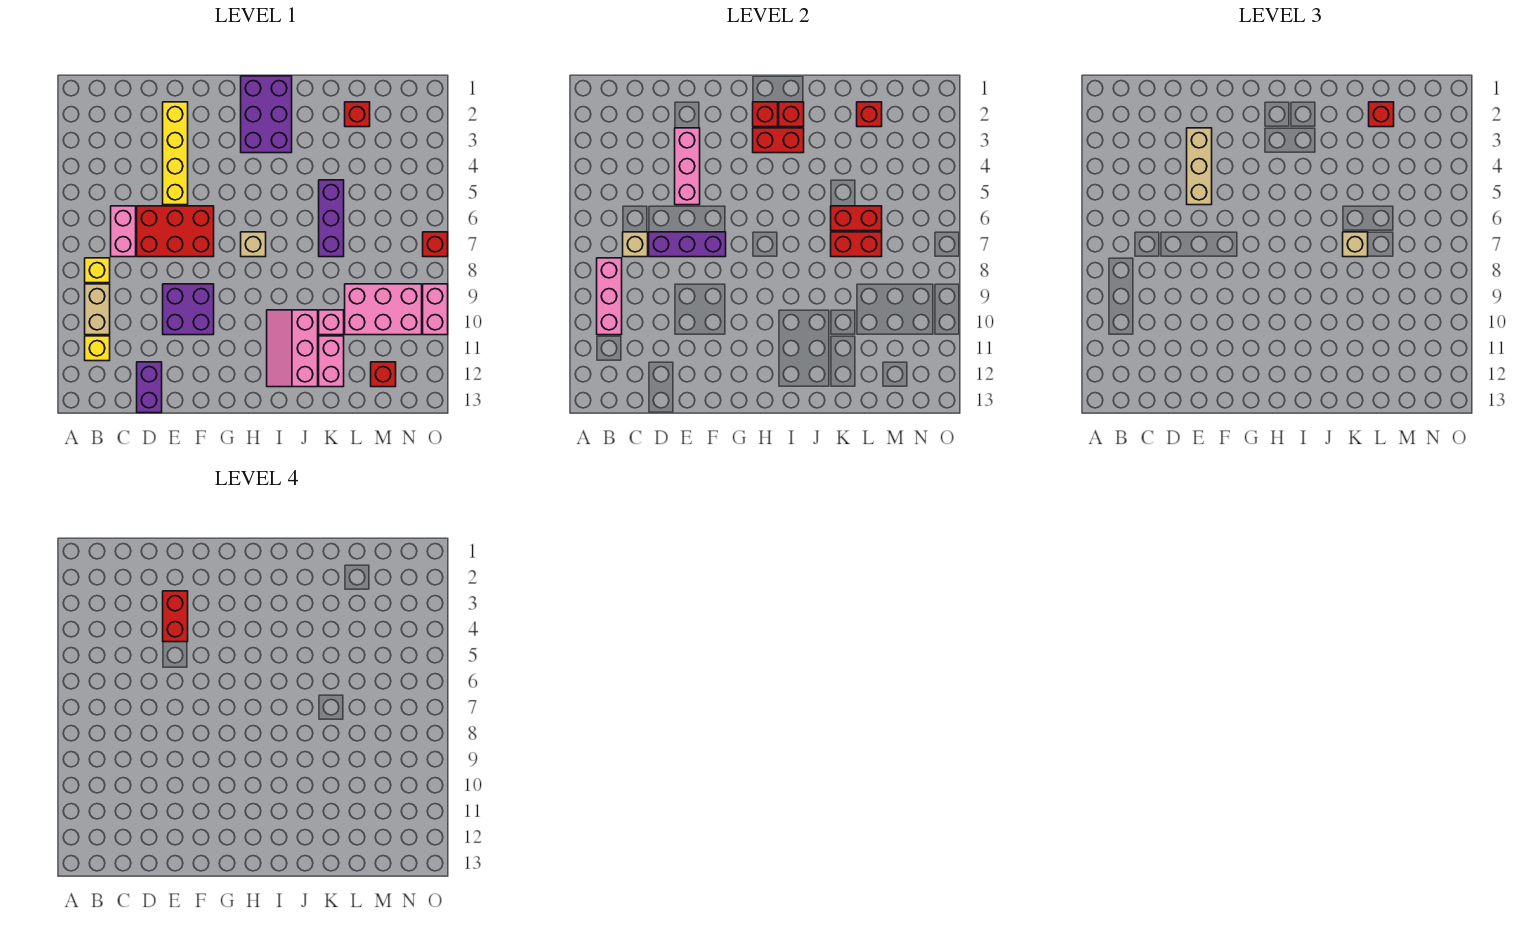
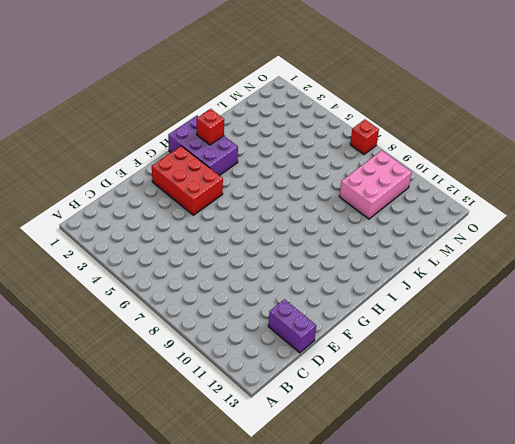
red brick F2:G4 level 1 -> red brick D6:F7 level 1
none -> yellow brick B8 level 1
none -> tan brick B9:B10 level 1
none -> yellow brick B11 level 1
none -> pink brick C6:C7 level 1

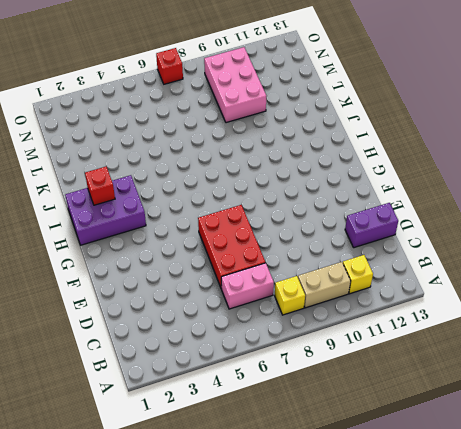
none -> yellow brick E2:E5 level 1
none -> purple brick E9:F10 level 1
none -> tan brick H7 level 1
none -> pink slope I10:J12 level 1 top J

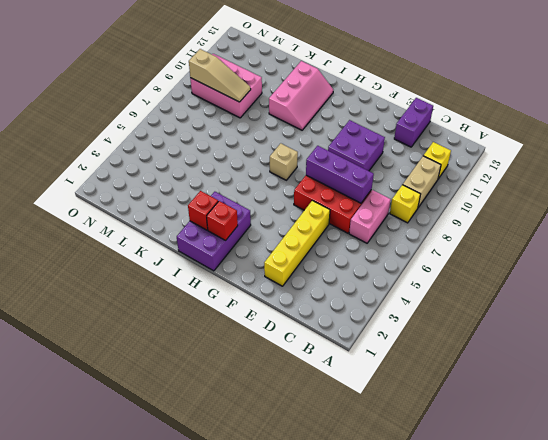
tan slope L9:N9 level 2 top N -> none
none -> purple brick K5:K7 level 1
none -> pink brick K10 level 1
none -> pink brick K11:K12 level 1
none -> red brick L2 level 1

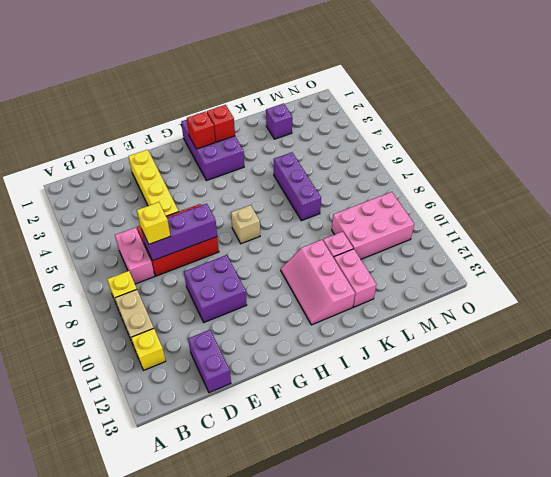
yellow brick D7 level 3 -> none
purple brick L2 level 1 -> red brick L2 level 1
none -> red brick M12 level 1
none -> red brick O7 level 1
none -> pink brick O9:O10 level 1
none -> pink brick B8:B10 level 2

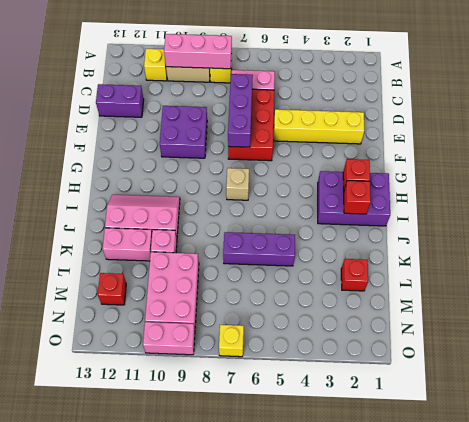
yellow brick O7 level 1 -> red brick O7 level 1
none -> tan brick C7 level 2
none -> pink brick E3:E5 level 2
none -> red brick H3:I3 level 2
none -> red brick K6:L6 level 2

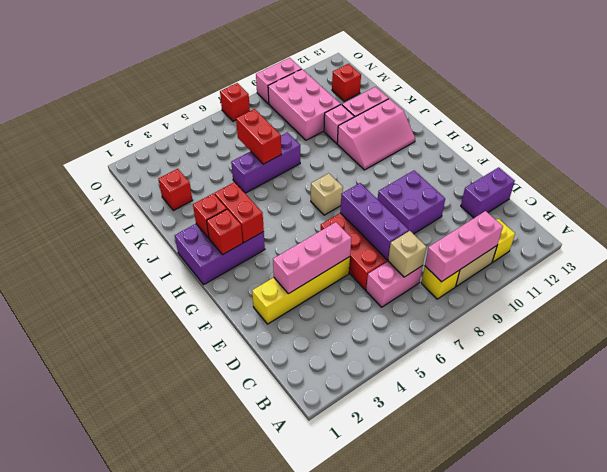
none -> red brick K7:L7 level 2
none -> red brick L2 level 2
none -> tan brick E3:E5 level 3
none -> tan brick K7 level 3

